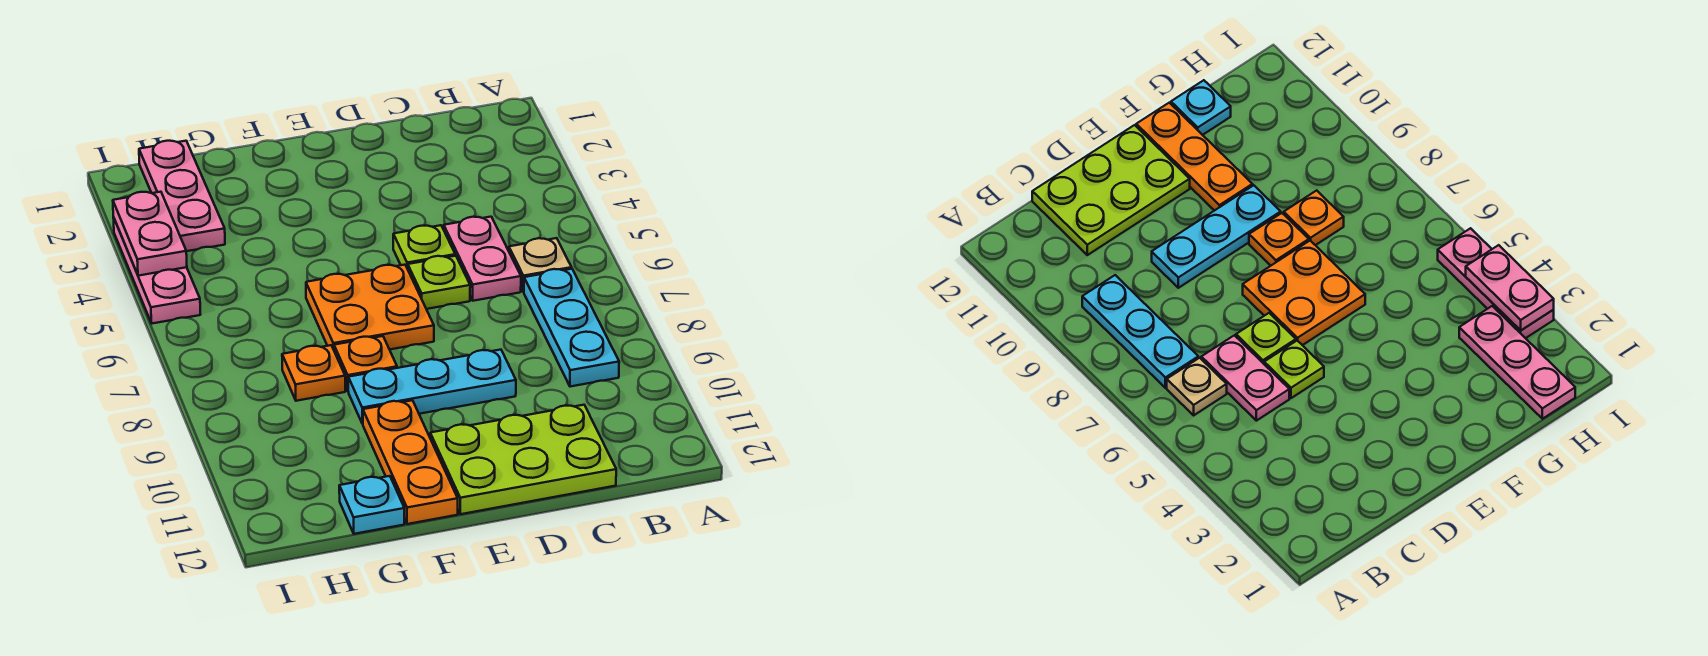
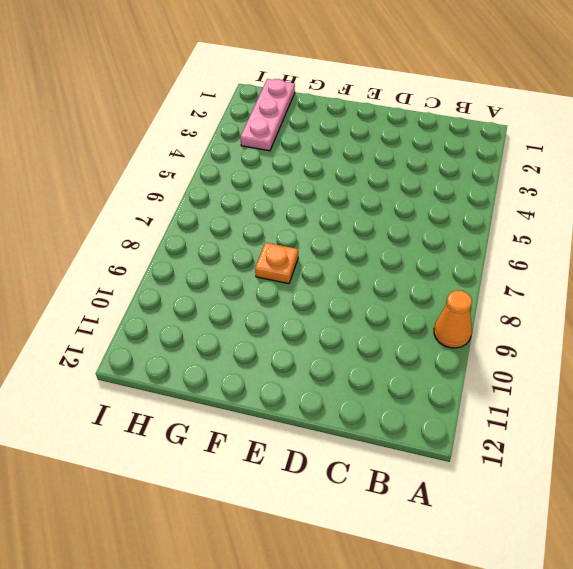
orange cone A9 level 1 -> none
none -> tan plate B6 level 1
none -> cyan plate B7:B9 level 1
none -> pink plate C5:C6 level 1

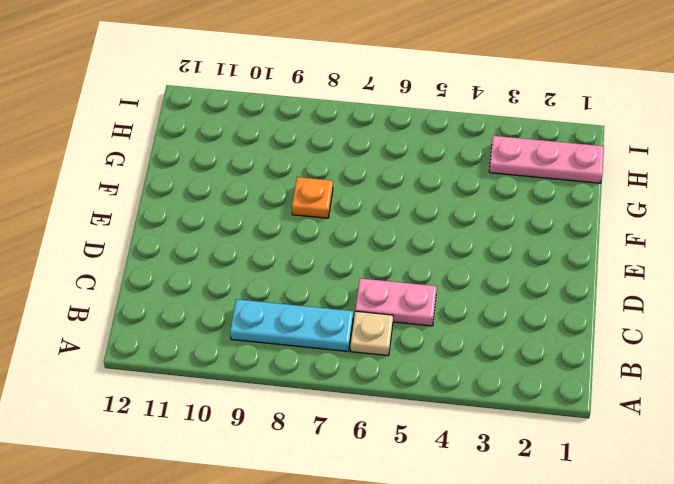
none -> lime plate C11:E12 level 1
none -> lime plate D5 level 1
none -> lime plate D6 level 1

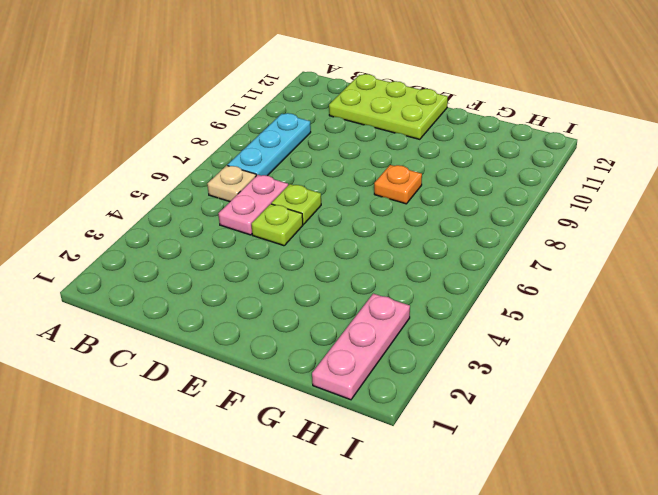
none -> cyan plate D9:F9 level 1
none -> orange plate E6:F7 level 1
none -> orange plate F10:F12 level 1

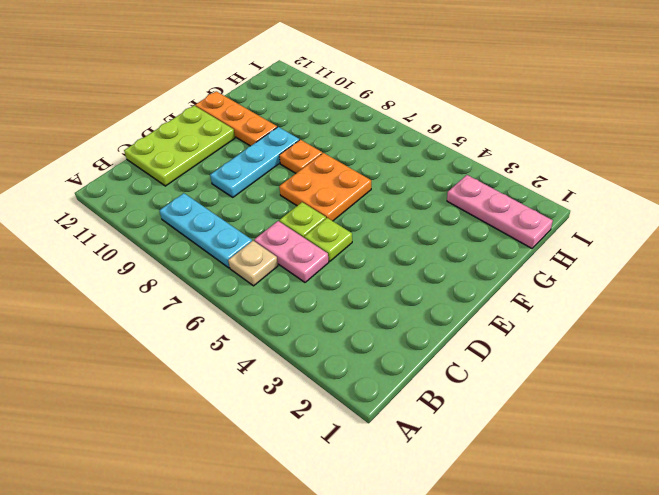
none -> orange plate G8 level 1
none -> cyan plate G12 level 1
none -> pink plate I3:I5 level 1

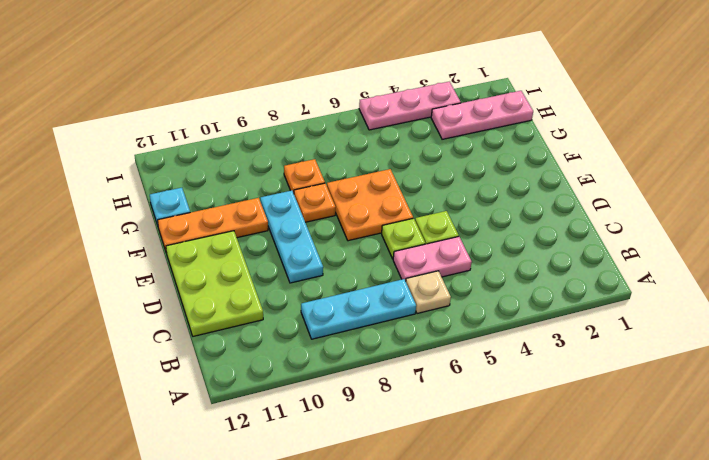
none -> pink plate I3:I4 level 2

